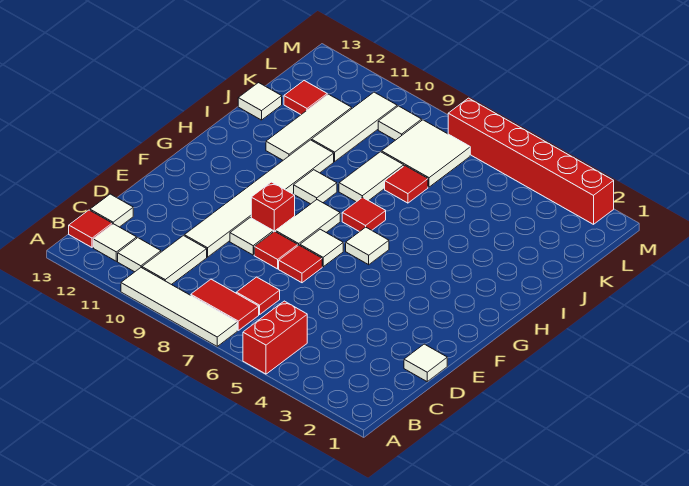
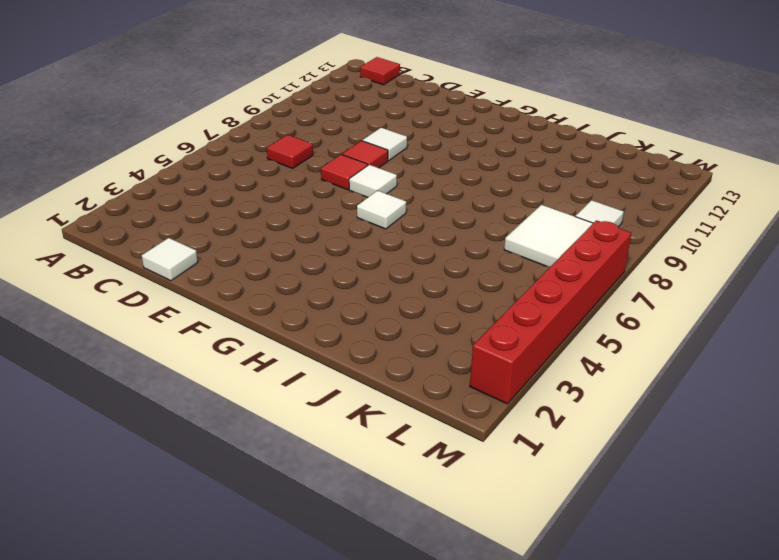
none -> red brick A5:B5 level 1
none -> white tile A7:A10 level 1
none -> red tile B7:B8 level 1

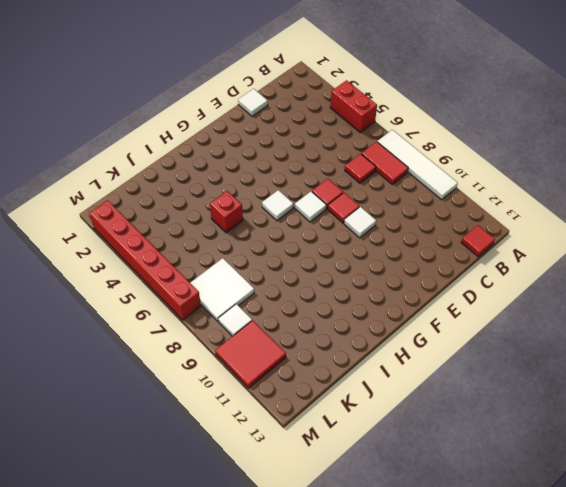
red brick A4:A5 level 1 -> red brick A5:B5 level 1
red brick I5 level 1 -> red brick F9 level 1
red tile L10:M11 level 1 -> white tile J10:L10 level 1
none -> white tile B10:C10 level 1
none -> white tile B11 level 1
none -> white tile B12 level 1

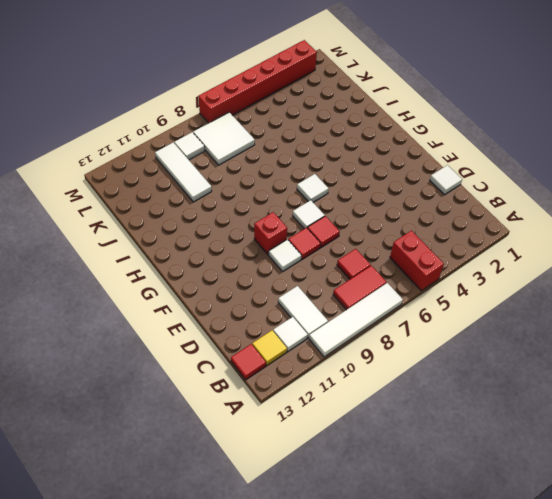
yellow tile B12 level 1 -> white tile B12 level 1
none -> white tile C13 level 1
none -> white tile D10:I10 level 1
none -> white tile F8:G8 level 1

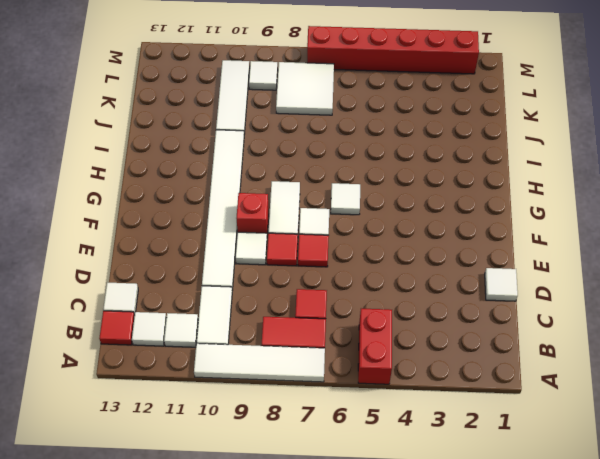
none -> red tile H7 level 1
none -> white tile H9 level 1
none -> white tile I8:J8 level 1

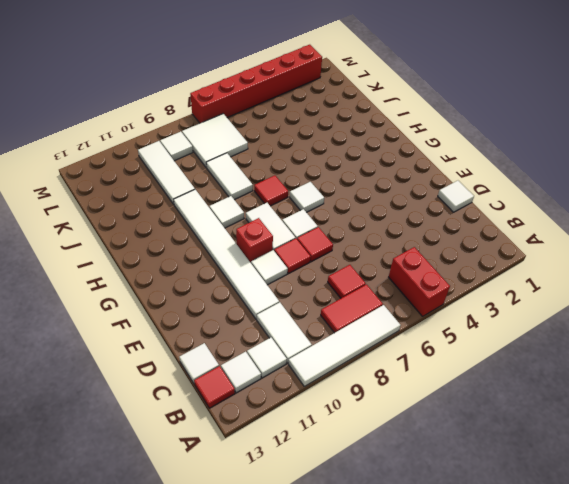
none -> white tile I11:K11 level 1
none -> red tile J7 level 1
none -> white tile J13 level 1

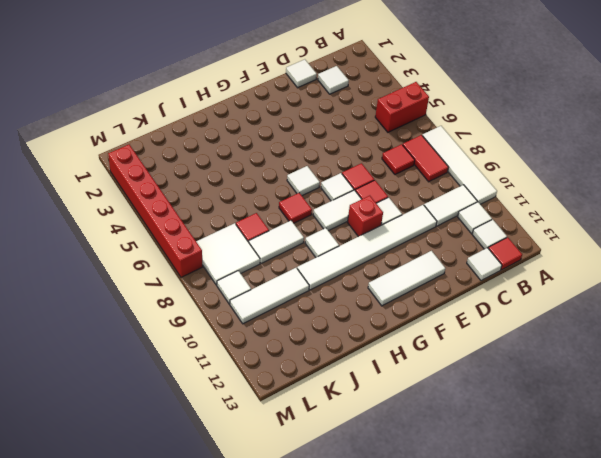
white tile C2 level 1 -> white tile J13 level 1
white tile E12:G12 level 1 -> white tile I11:K11 level 1
none -> red tile K12 level 1

